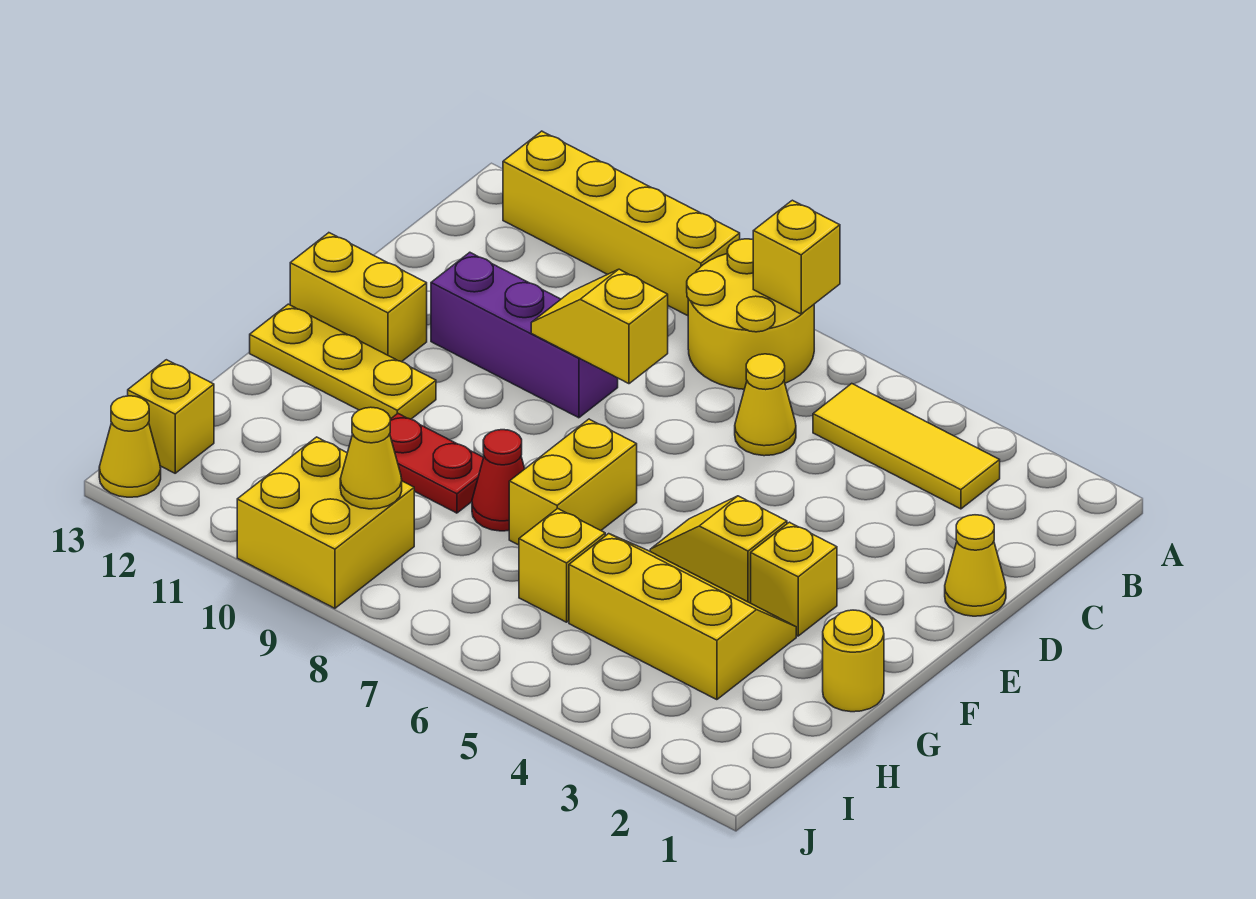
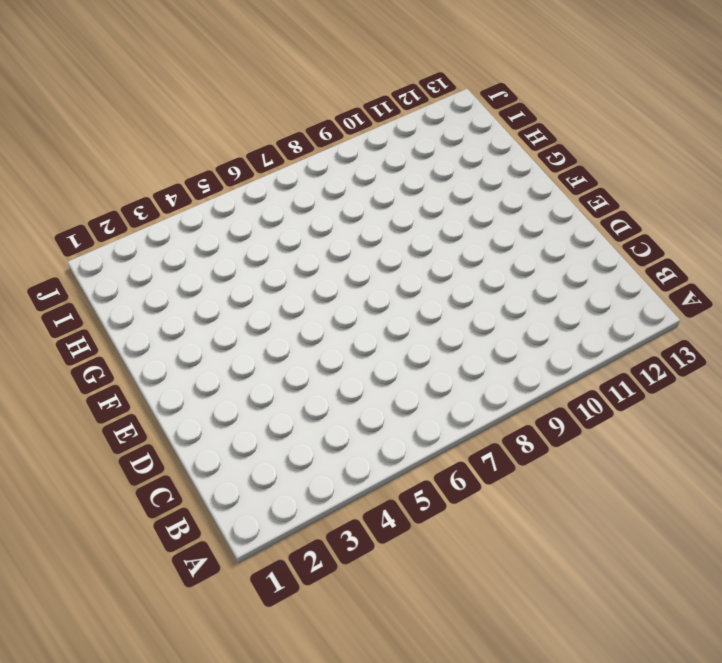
none -> yellow round brick A7:B8 level 1
none -> yellow brick A9:A12 level 1
none -> yellow tile B3:B5 level 1

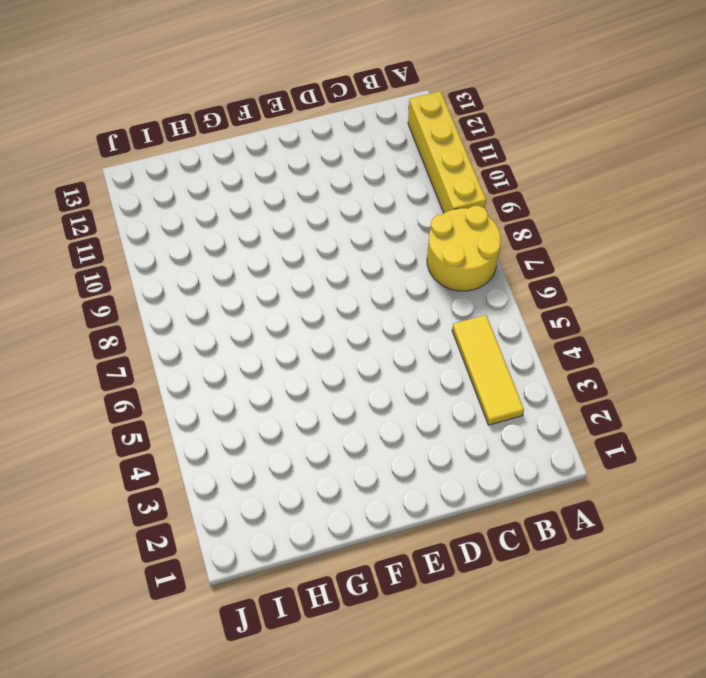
none -> yellow cone C6 level 1
none -> yellow cone D1 level 1
none -> purple brick D9:D11 level 1

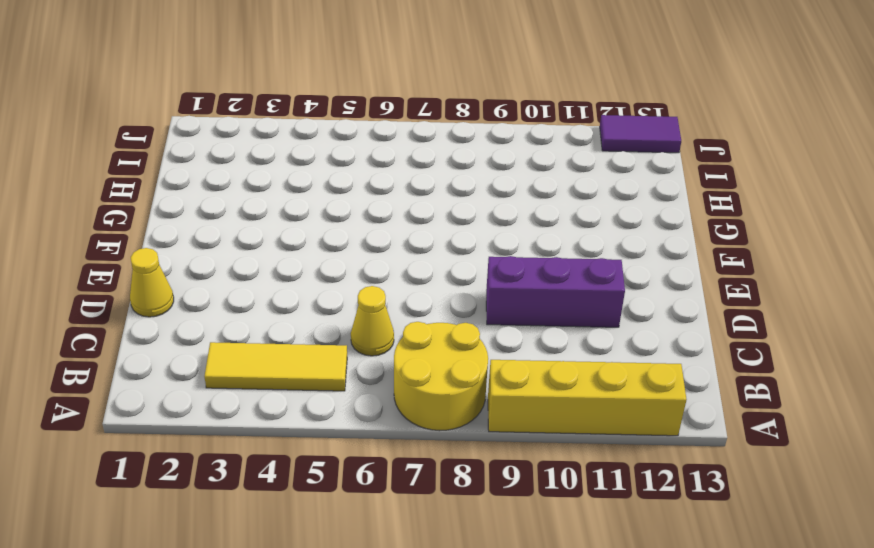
purple tile J12:J13 level 1 -> yellow cone J13 level 1
none -> yellow brick E12:E13 level 1
none -> yellow brick F3 level 1
none -> yellow slope F4:F5 level 1 top 4

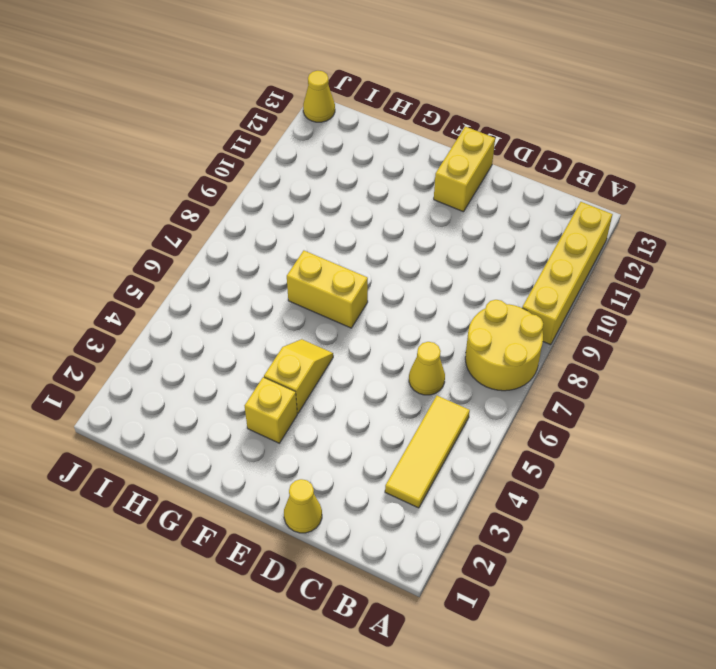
none -> purple brick D9:D11 level 1
none -> yellow plate F11:F13 level 1
none -> yellow round brick G1 level 1

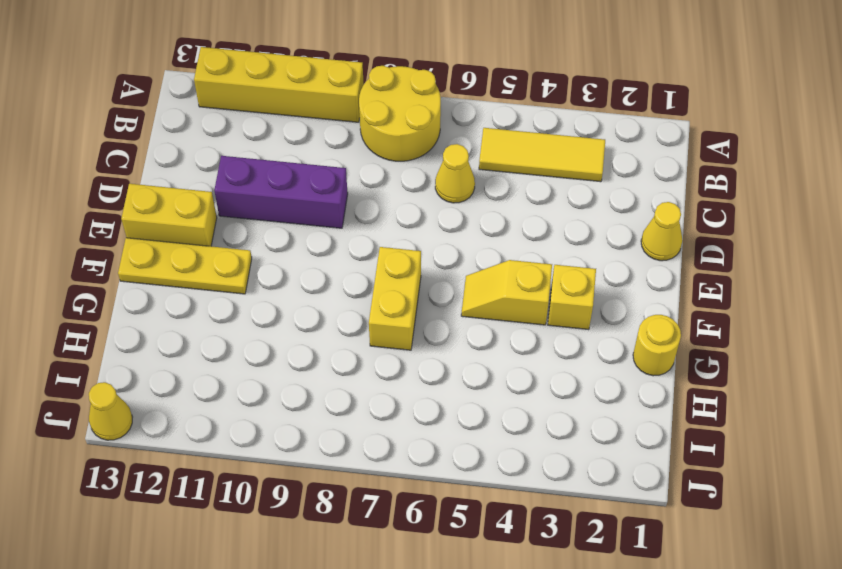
none -> yellow slope G3:H5 level 1 top H
none -> red cone G8 level 1
none -> red plate G9:G10 level 1

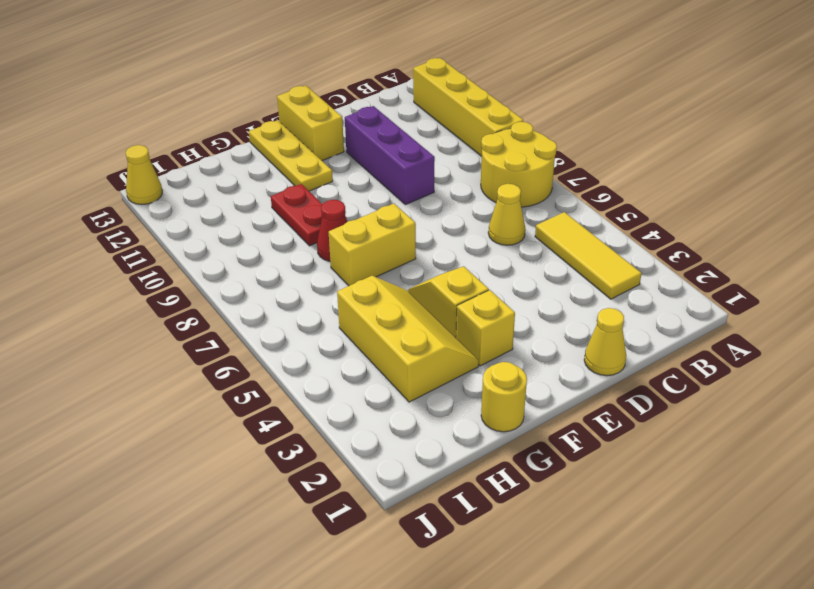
none -> yellow brick H6 level 1
none -> yellow brick I9:J10 level 1
none -> yellow brick I13 level 1

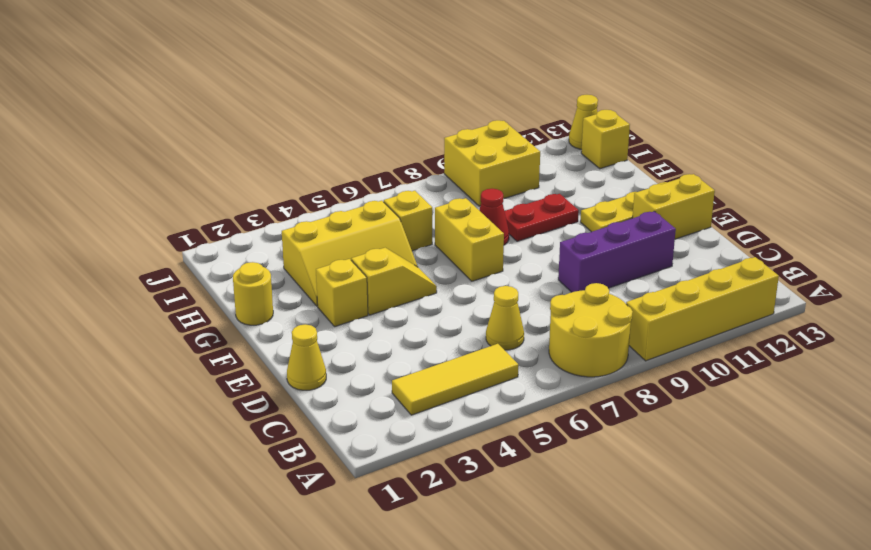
none -> yellow brick A7 level 2
none -> yellow slope D8:D9 level 2 top 8
none -> yellow cone I9 level 2

